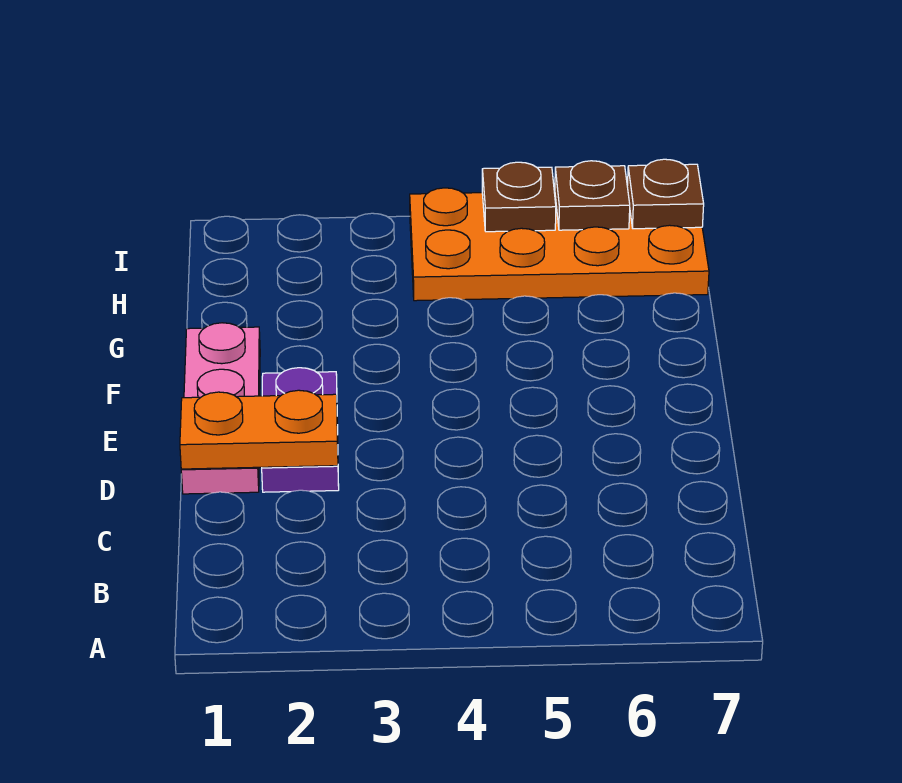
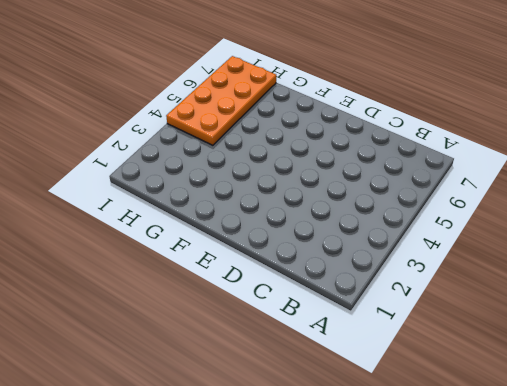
none -> pink plate D1:F1 level 1
none -> purple plate D2:E2 level 1

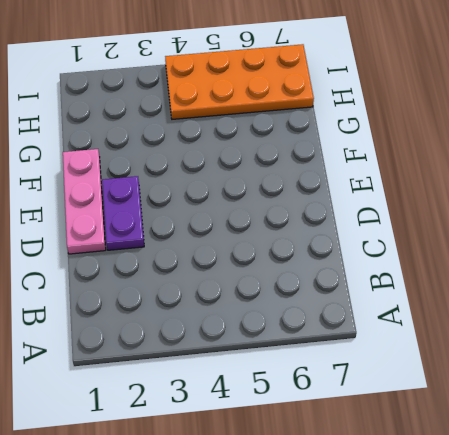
none -> orange plate D1:D2 level 2
none -> brown plate I5 level 2

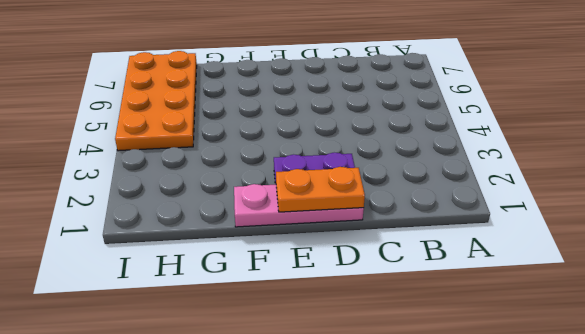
orange plate D1:E1 level 2 -> orange plate D1:D2 level 2
none -> brown plate I5 level 2
none -> brown plate I6 level 2

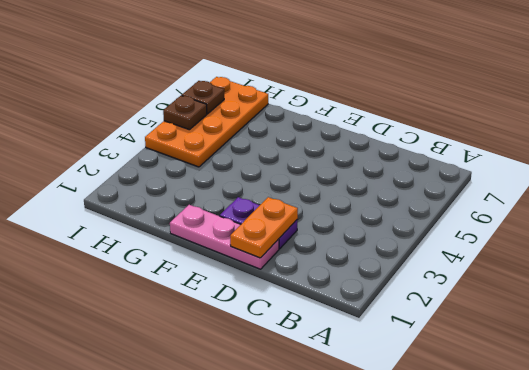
none -> brown plate I7 level 2

